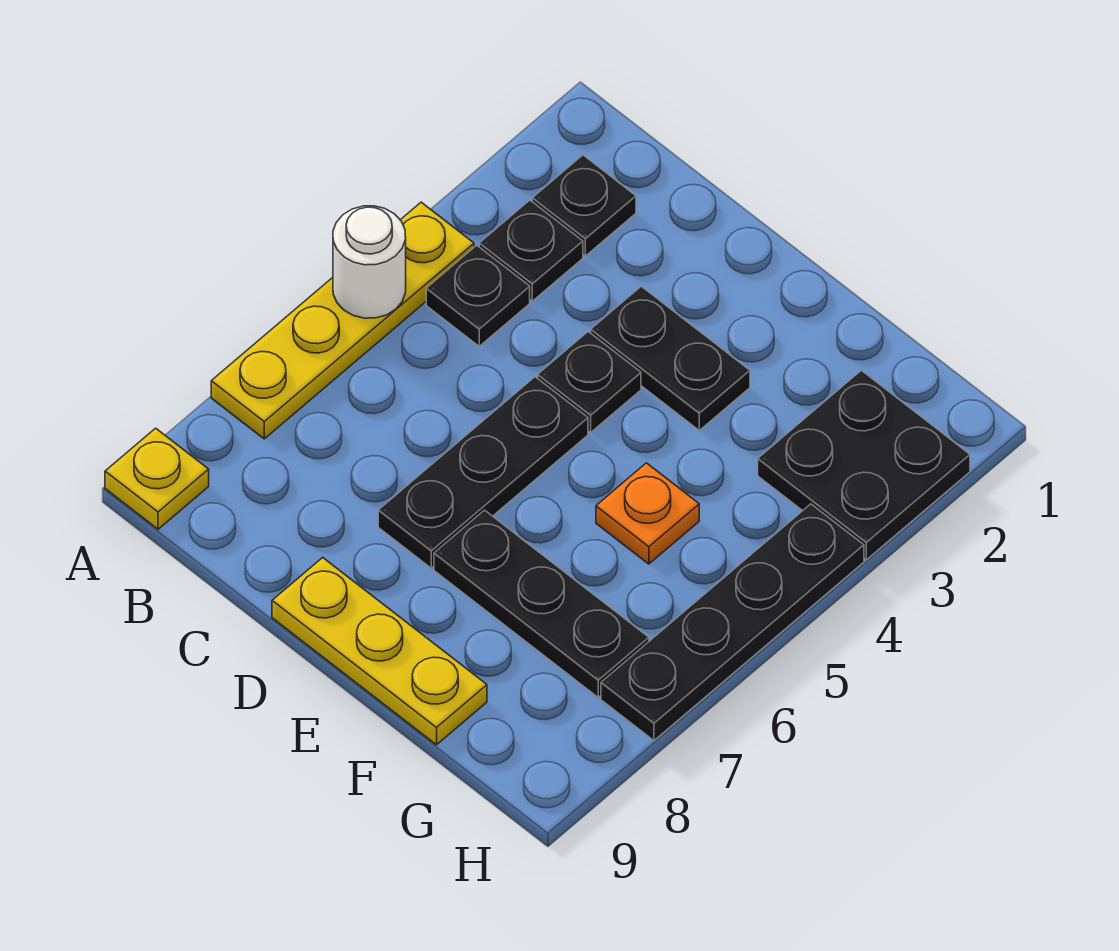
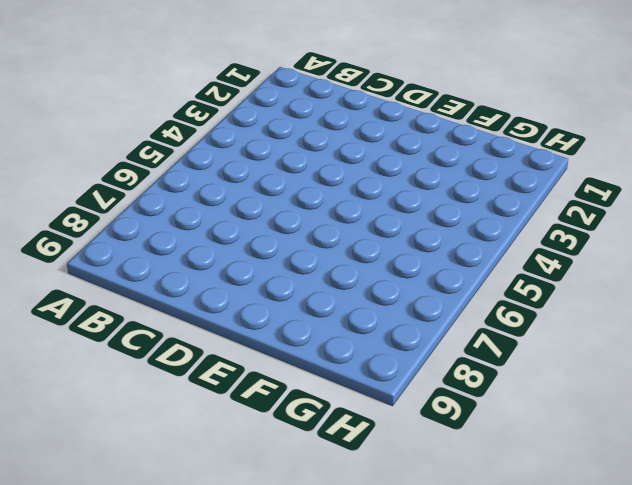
none -> yellow plate A4:A7 level 1
none -> yellow plate A9 level 1
none -> black plate B2 level 1

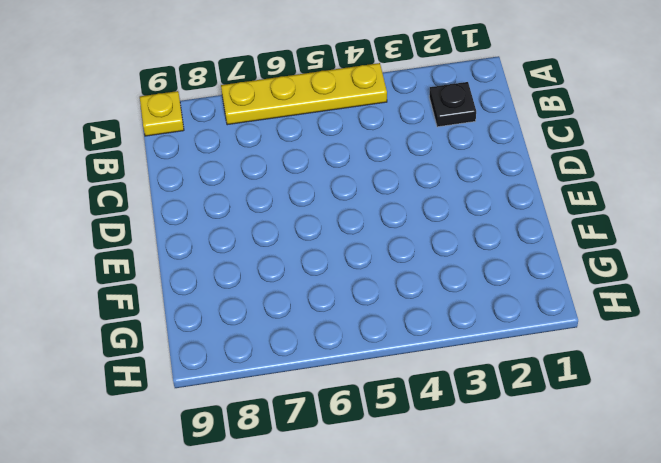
none -> black plate B3 level 1
none -> black plate B4 level 1
none -> black plate D3:E3 level 1

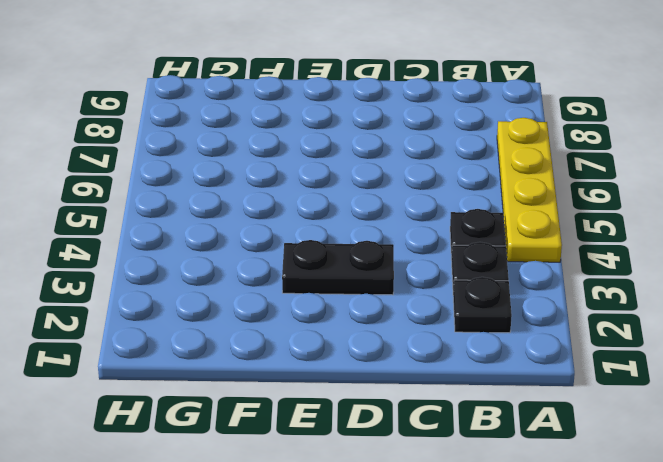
none -> yellow plate A9 level 1
none -> black plate D4 level 1
none -> black plate D5:D7 level 1

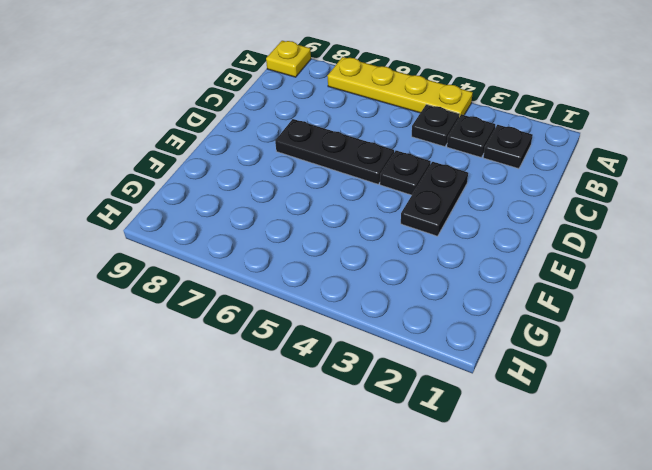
none -> yellow plate D9:F9 level 1
none -> black plate E7:G7 level 1
none -> orange plate F5 level 1

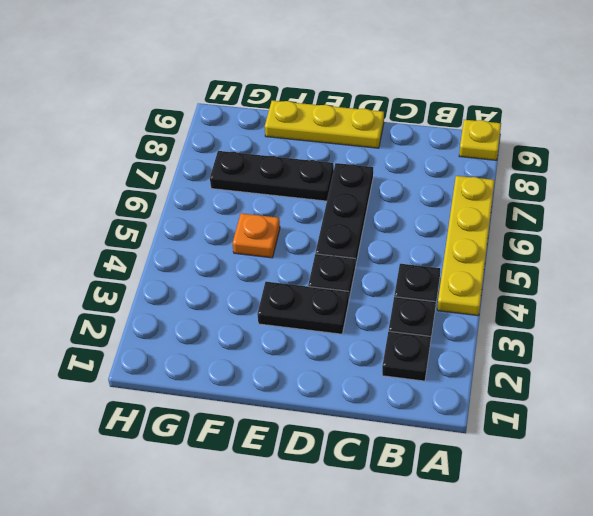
none -> black plate G2:H3 level 1
none -> black plate H4:H7 level 1
none -> white round brick A5 level 2

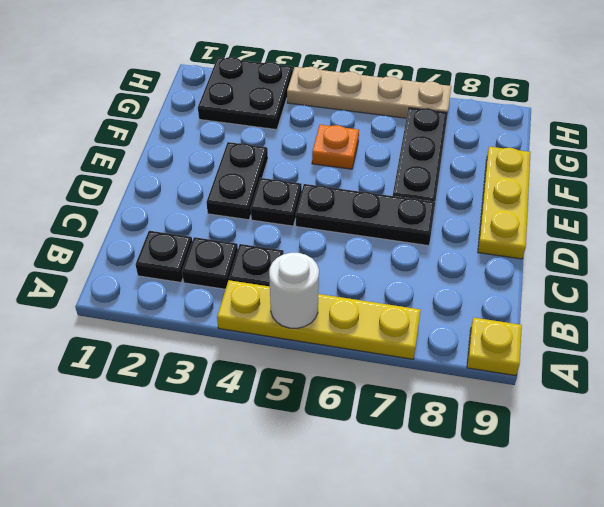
tan plate H4:H7 level 1 -> black plate H4:H7 level 1

